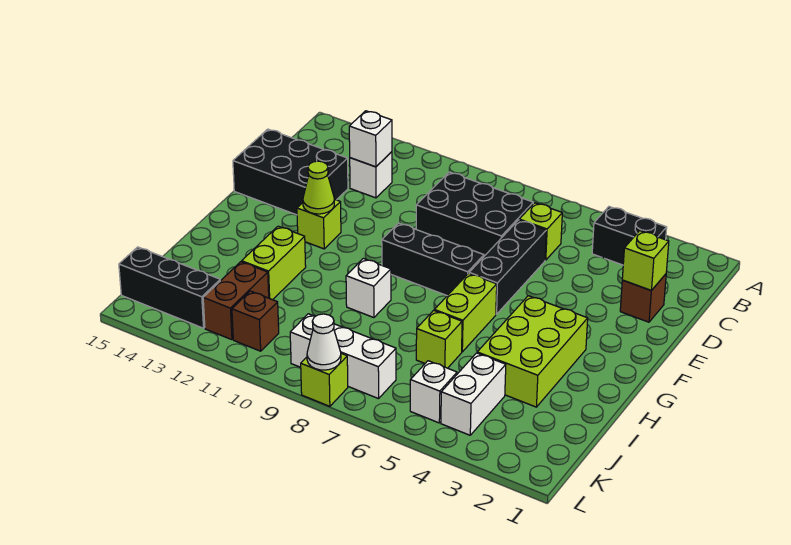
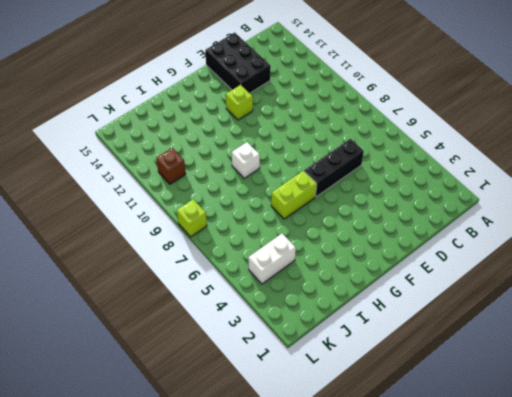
none -> black brick B3:B4 level 1
none -> lime brick C6 level 1
none -> black brick C7:D9 level 1

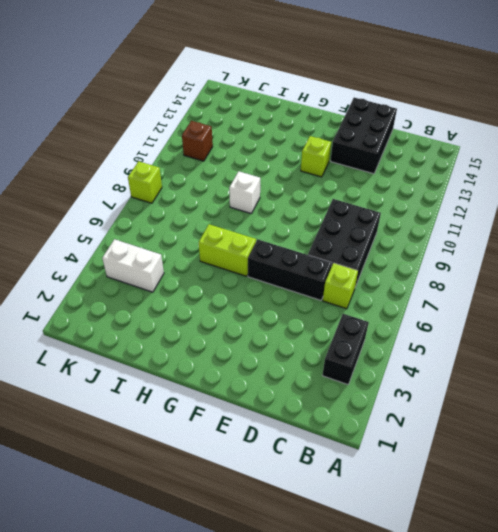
none -> white brick C12 level 1
none -> brown brick D2 level 1
none -> black brick F7:F9 level 1

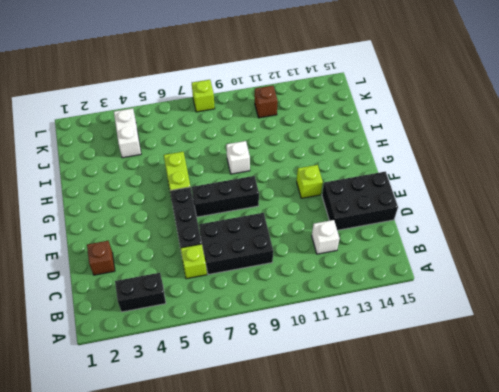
none -> lime brick G3:I4 level 1
none -> lime brick H12:I12 level 1
none -> lime brick I6 level 1

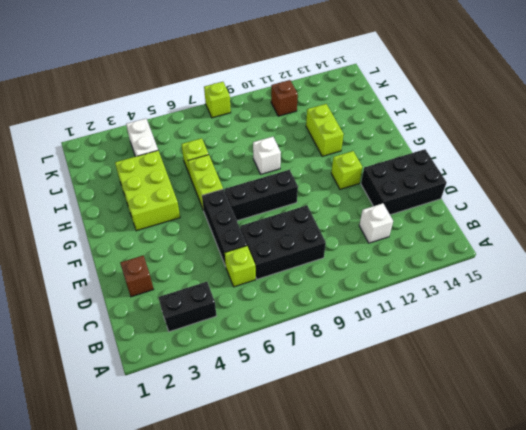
none -> brown brick J12:K12 level 1
none -> white brick K5 level 1
none -> white brick K7:K9 level 1

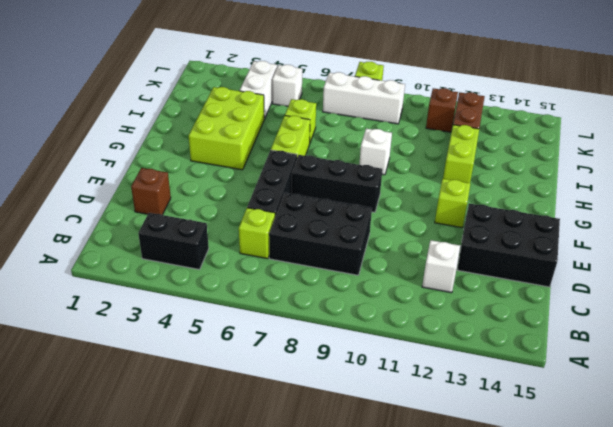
none -> black brick K13:K15 level 1
none -> white brick C12 level 2
none -> lime brick D2 level 2

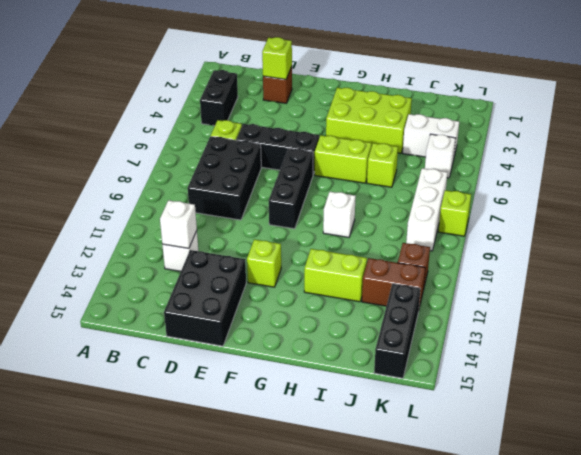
none -> lime cone F12 level 2
none -> white cone L8 level 2

